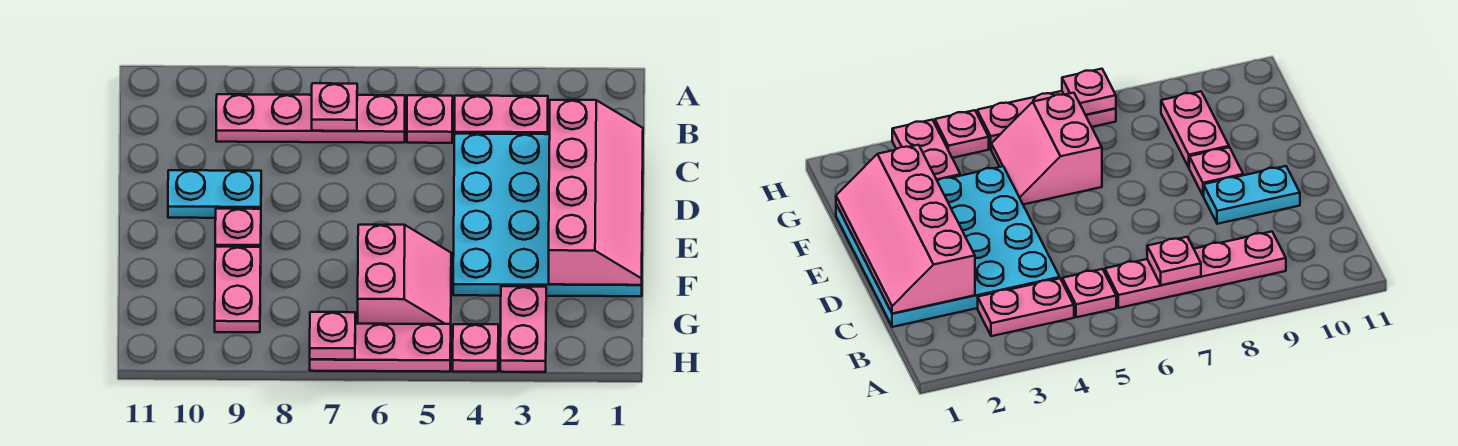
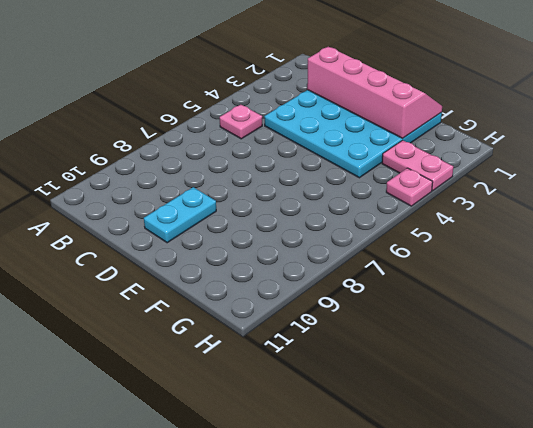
none -> pink plate B3:B4 level 1
none -> pink plate B6:B9 level 1
none -> pink plate E9 level 1

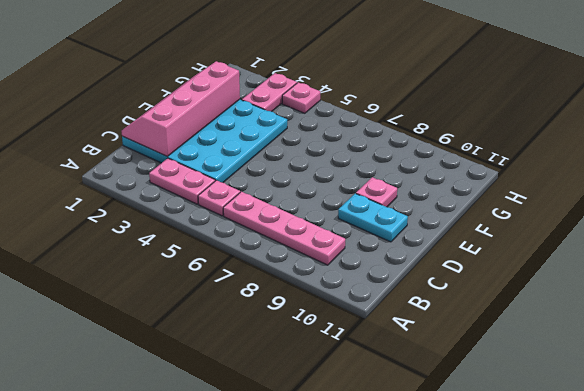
none -> pink slope F5:G6 level 1 top 6
none -> pink plate F9:G9 level 1
none -> pink plate H5:H7 level 1

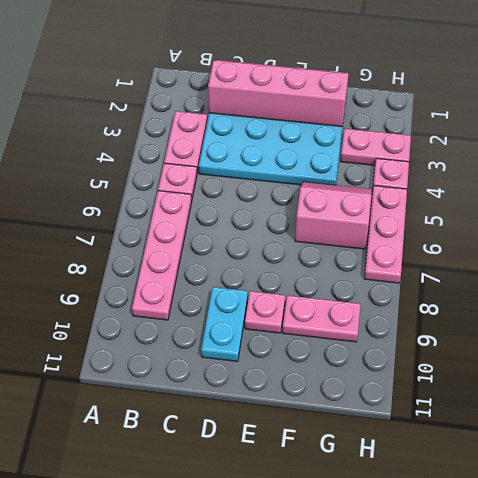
none -> pink plate B7 level 2
none -> pink plate H7 level 2

